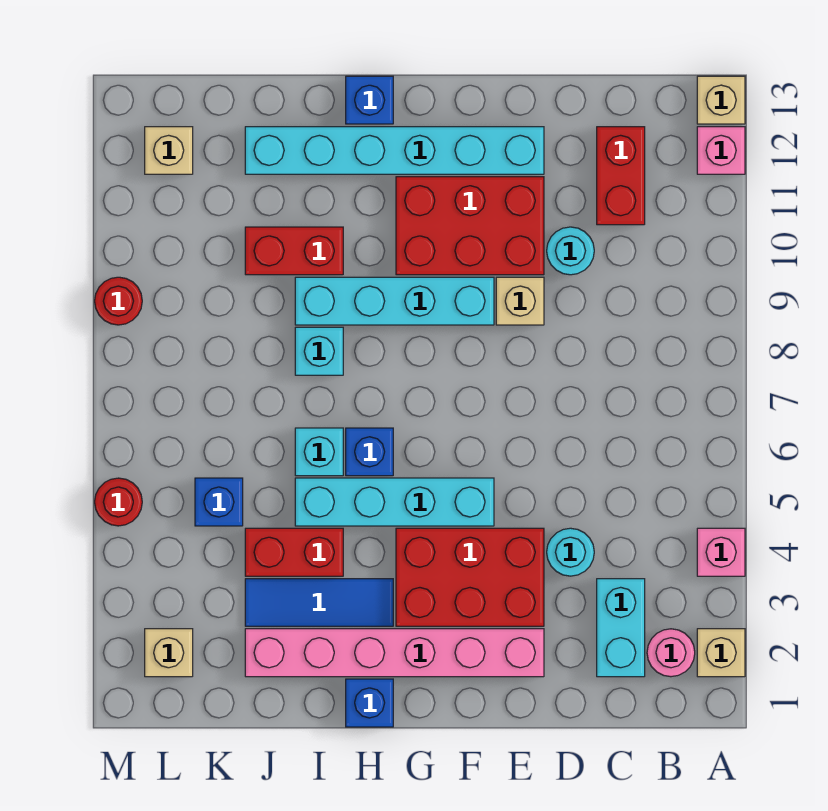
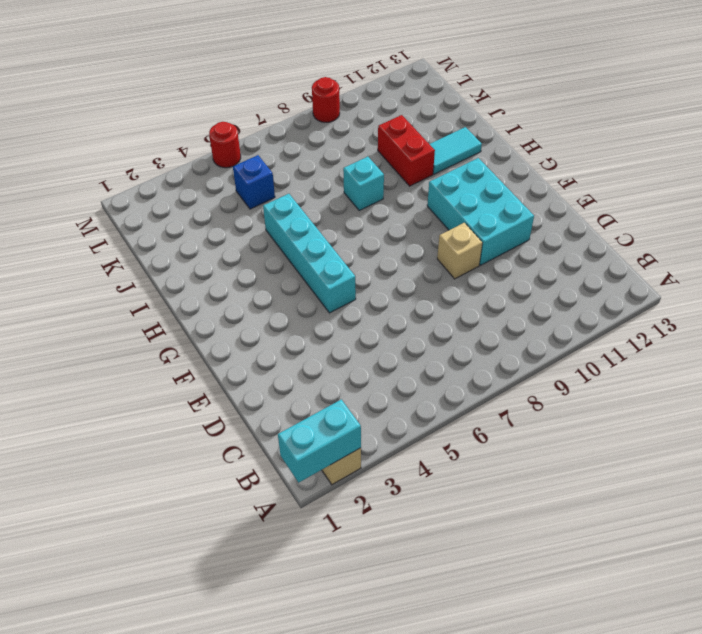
cyan brick A1:A2 level 2 -> cyan brick C2:C3 level 1
cyan brick E10:G11 level 1 -> red brick E10:G11 level 1
cyan tile I11:I12 level 1 -> cyan brick E12:J12 level 1
none -> pink brick A4 level 1
none -> pink brick A12 level 1
none -> tan brick A13 level 1

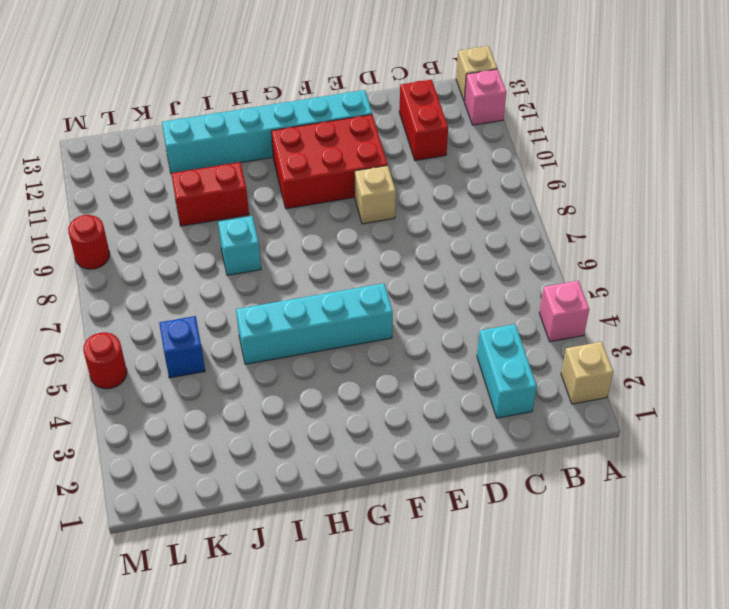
none -> pink round brick B2 level 1
none -> cyan round brick D4 level 1
none -> cyan round brick D10 level 1

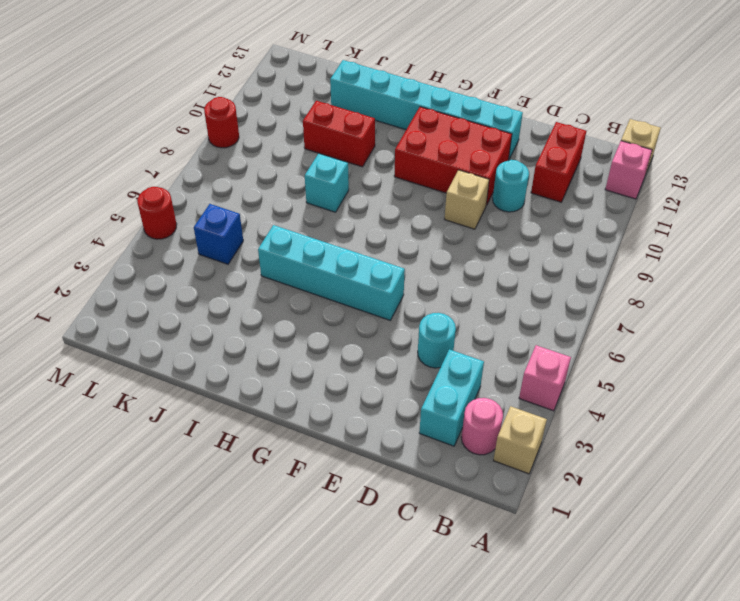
none -> pink brick E2:J2 level 1
none -> red brick E3:G4 level 1
none -> cyan brick F9:I9 level 1

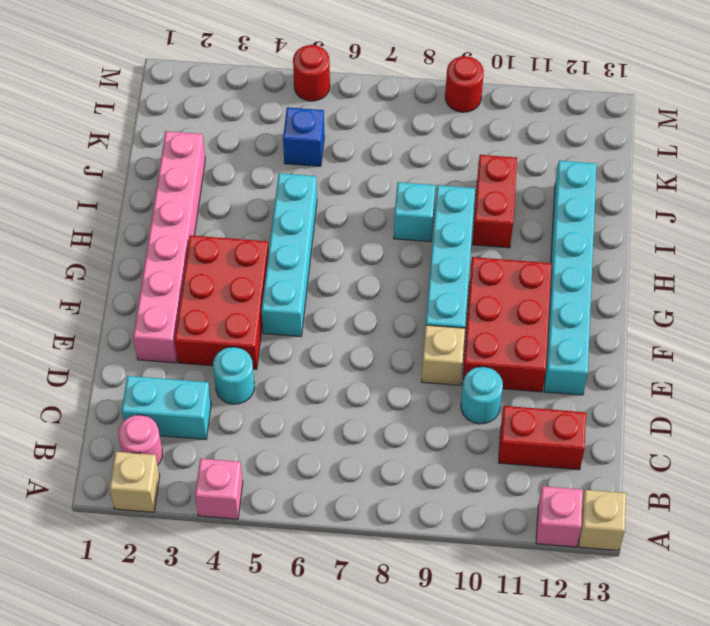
none -> blue brick H1 level 1
none -> blue tile H3:J3 level 1
none -> blue brick H6 level 1

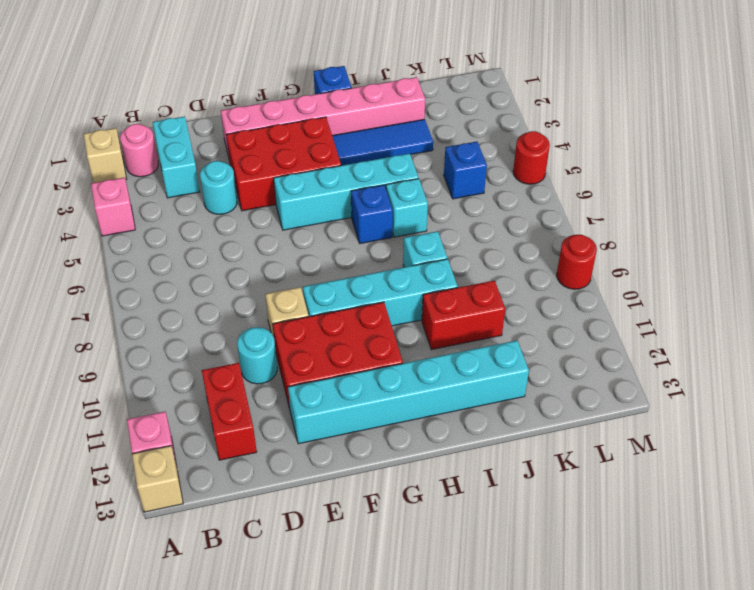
none -> blue brick H13 level 1
none -> red brick I4:J4 level 1
none -> tan brick L2 level 1

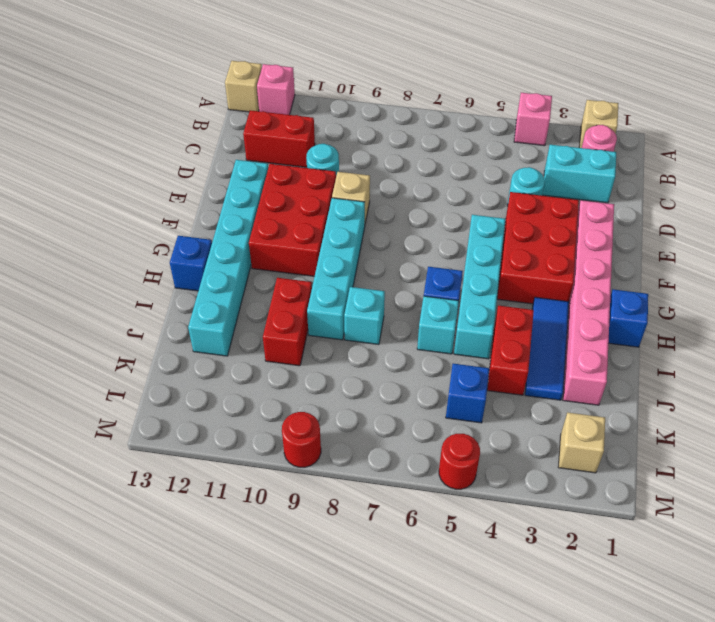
none -> tan brick L12 level 1

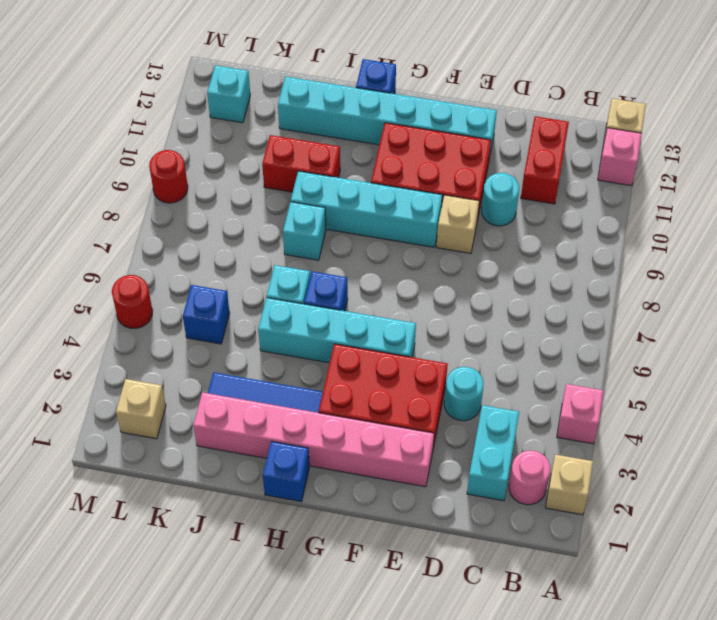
cyan brick L12 level 1 -> tan brick L12 level 1
none -> red brick I4:J4 level 1

